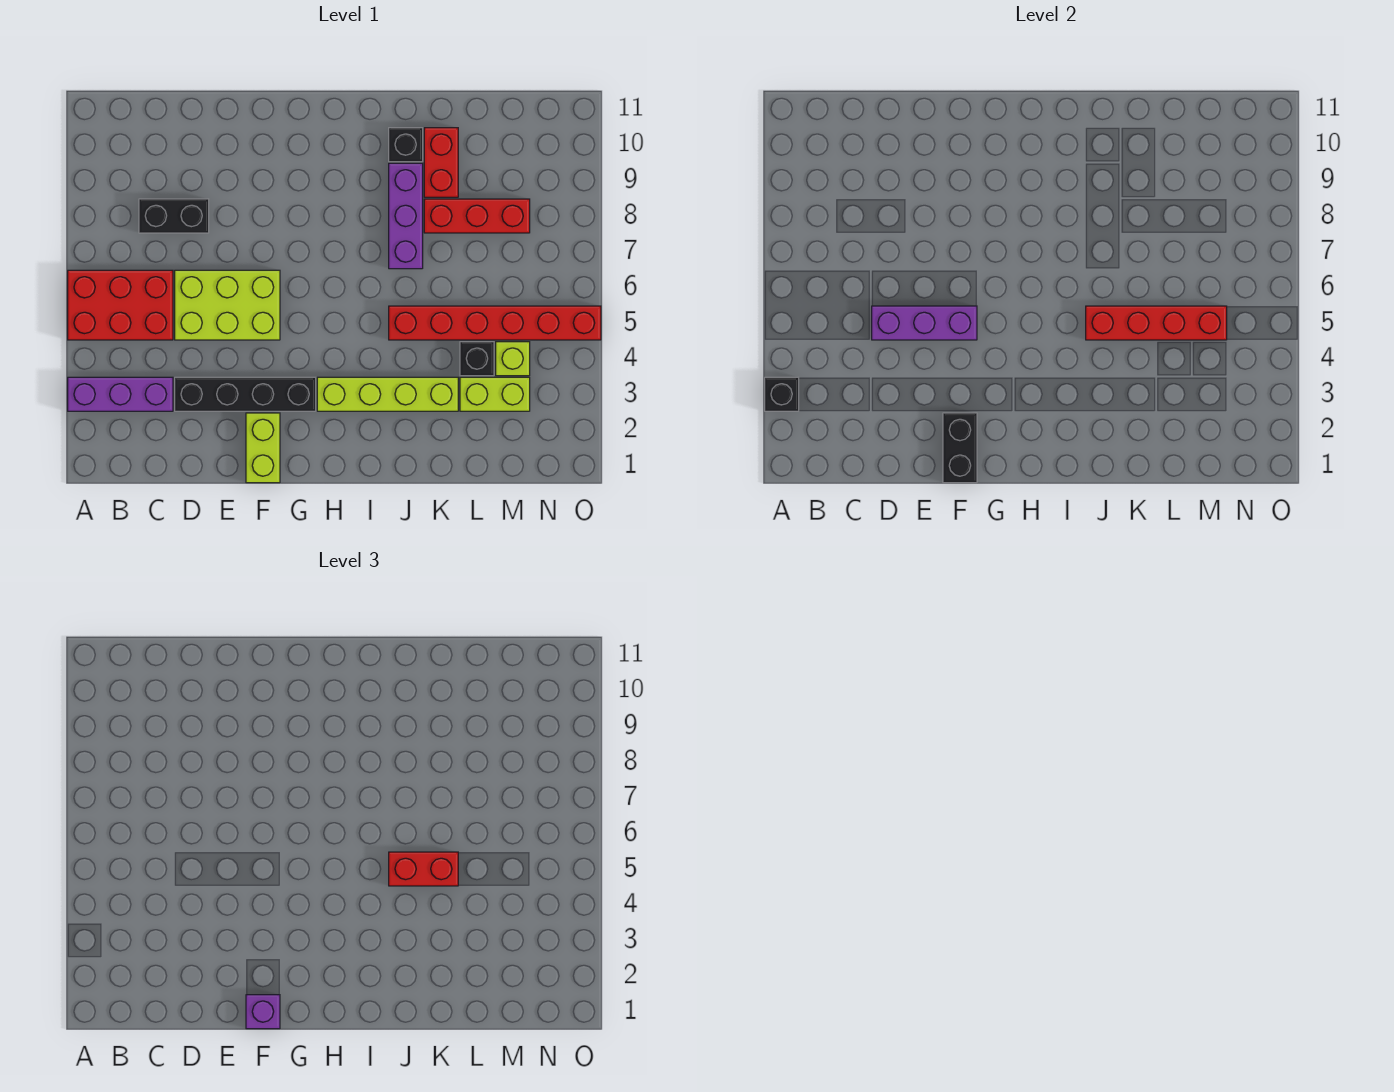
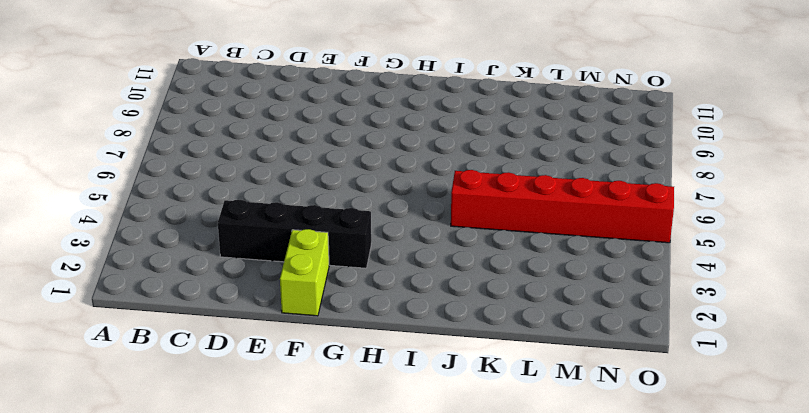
none -> purple brick A3:C3 level 1
none -> red brick A5:C6 level 1
none -> black brick C8:D8 level 1

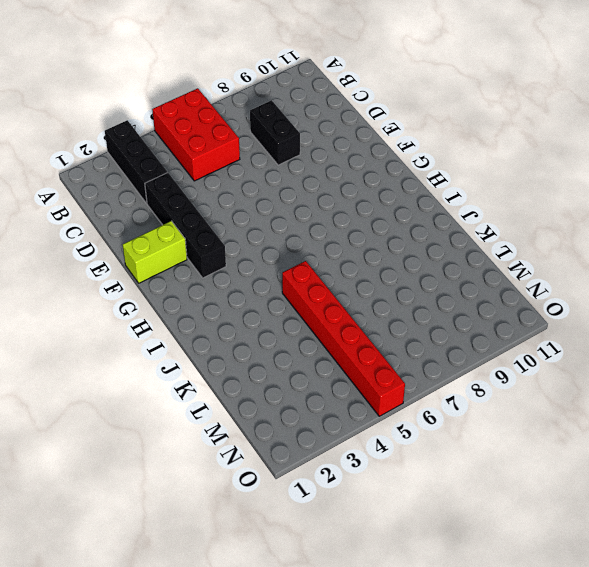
black brick A3:C3 level 1 -> purple brick A3:C3 level 1
none -> lime brick D5:F6 level 1
none -> lime brick H3:K3 level 1
none -> purple brick J7:J9 level 1

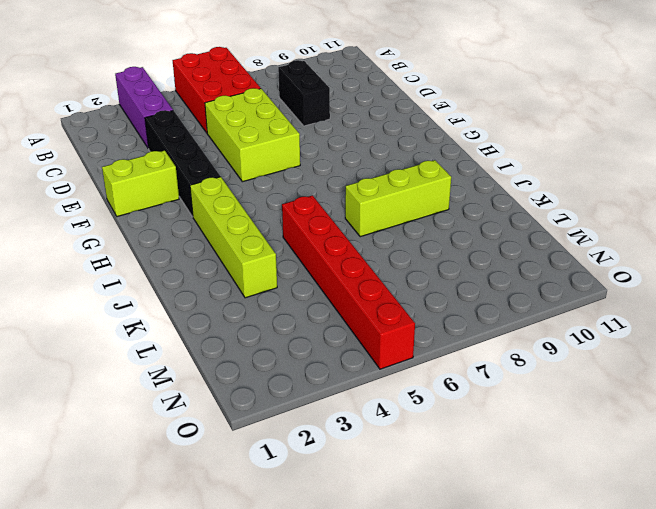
lime brick J7:J9 level 1 -> purple brick J7:J9 level 1
none -> black brick J10 level 1
none -> red brick K8:M8 level 1
none -> red brick K9:K10 level 1

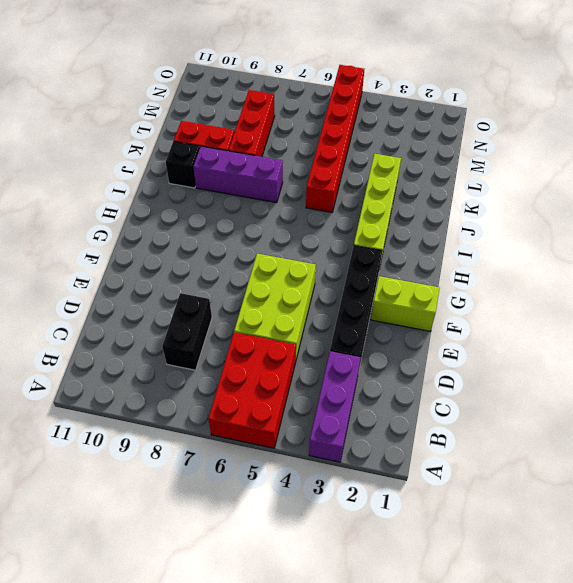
none -> lime brick L3:M3 level 1
none -> black brick L4 level 1
none -> lime brick M4 level 1

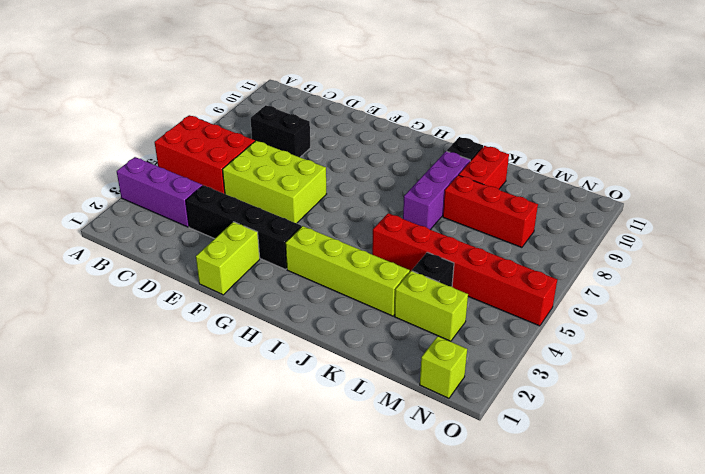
lime brick N1 level 1 -> lime brick M4 level 1
none -> black brick A3 level 2
none -> purple brick D5:F5 level 2
none -> black brick F1:F2 level 2

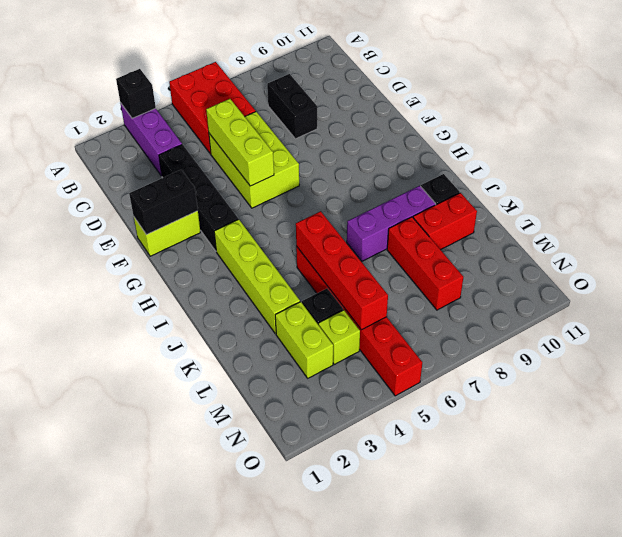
lime brick D5:F5 level 2 -> purple brick D5:F5 level 2
none -> purple brick F1 level 3
none -> red brick J5:K5 level 3

